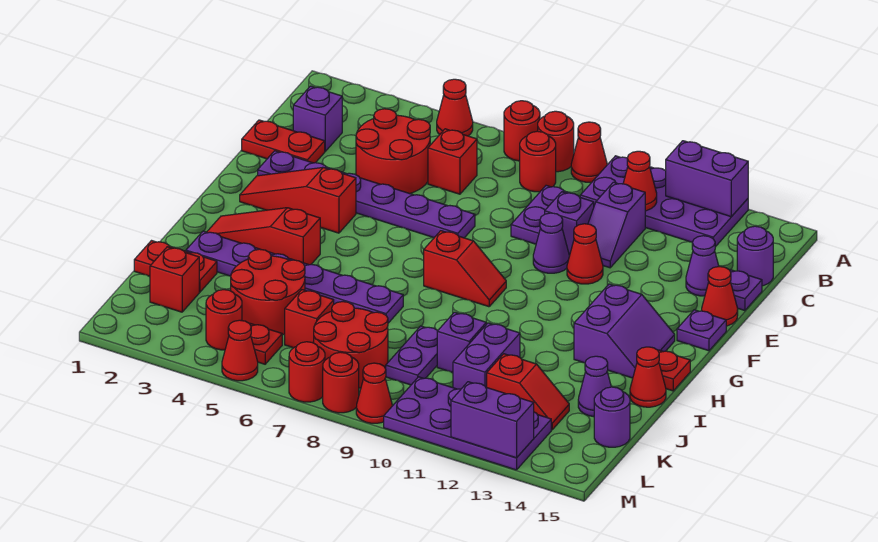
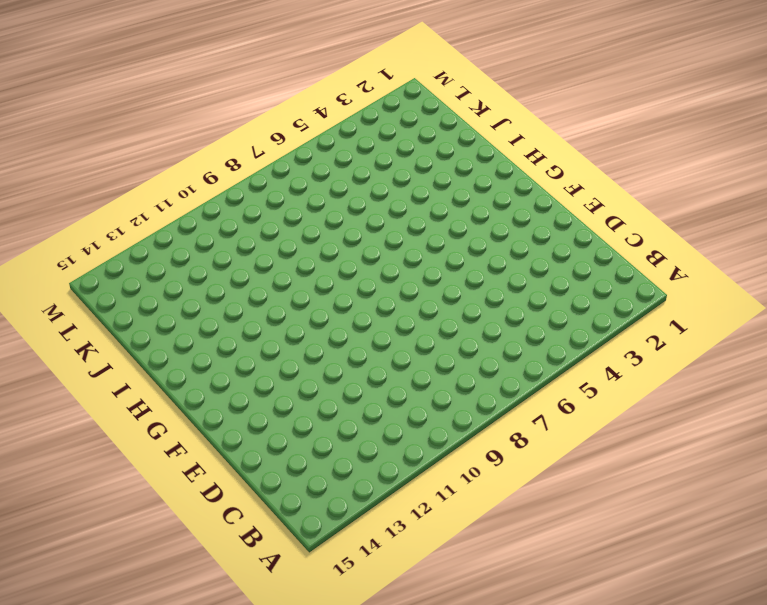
none -> red cone A5 level 1
none -> red round brick A7 level 1
none -> red round brick A8 level 1
none -> red cone A9 level 1

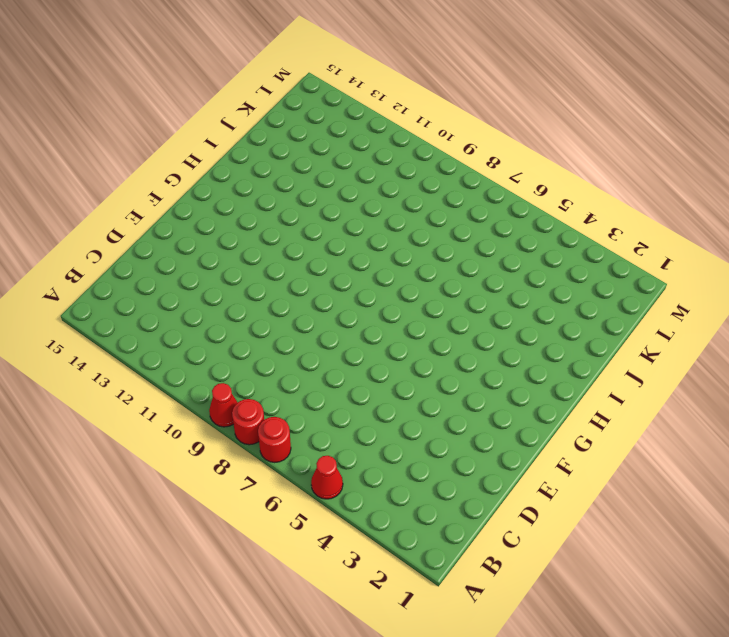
none -> purple plate A10:B13 level 1
none -> red round brick B8 level 1
none -> purple brick C2 level 1
none -> red round brick C4:D5 level 1

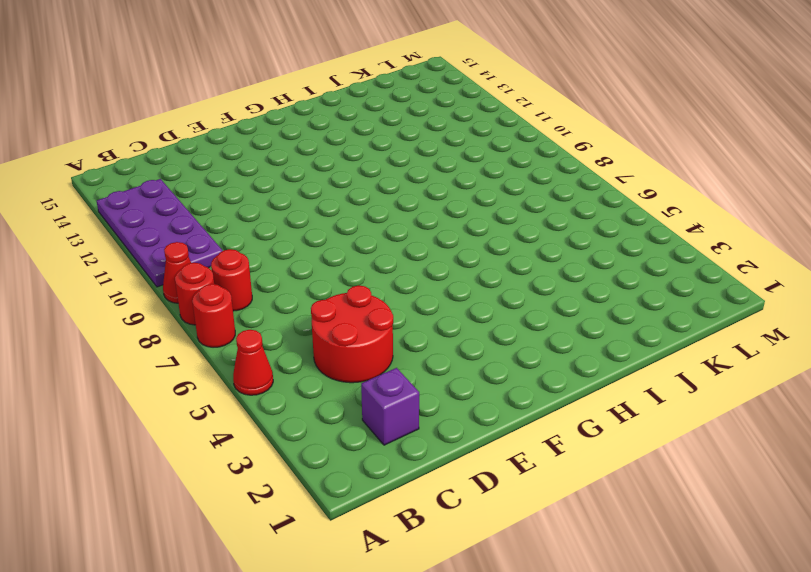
none -> red brick C6 level 1
none -> purple plate C9:D9 level 1
none -> purple slope C11:D11 level 1 top C
none -> purple round brick C15 level 1

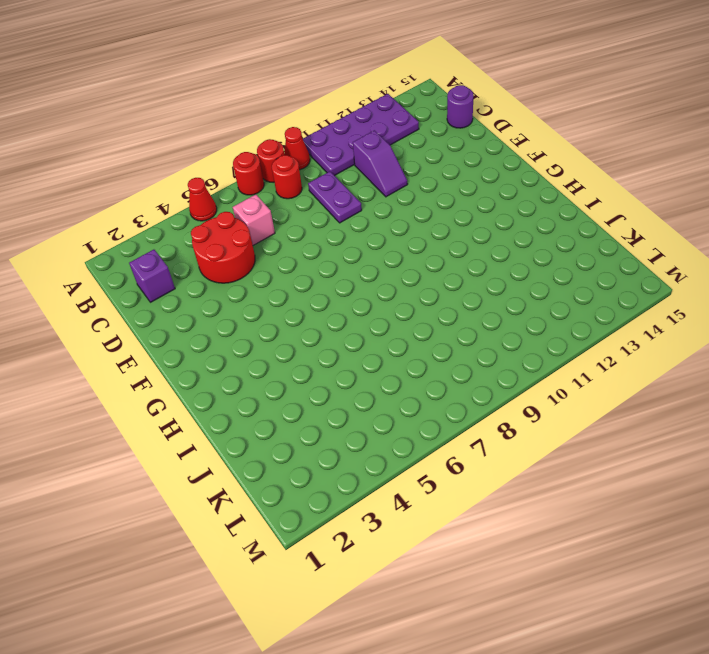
pink brick C6 level 1 -> red brick C6 level 1
none -> red plate D1:D2 level 1
none -> purple brick D10 level 1
none -> purple cone D14 level 1
none -> purple plate D15 level 1

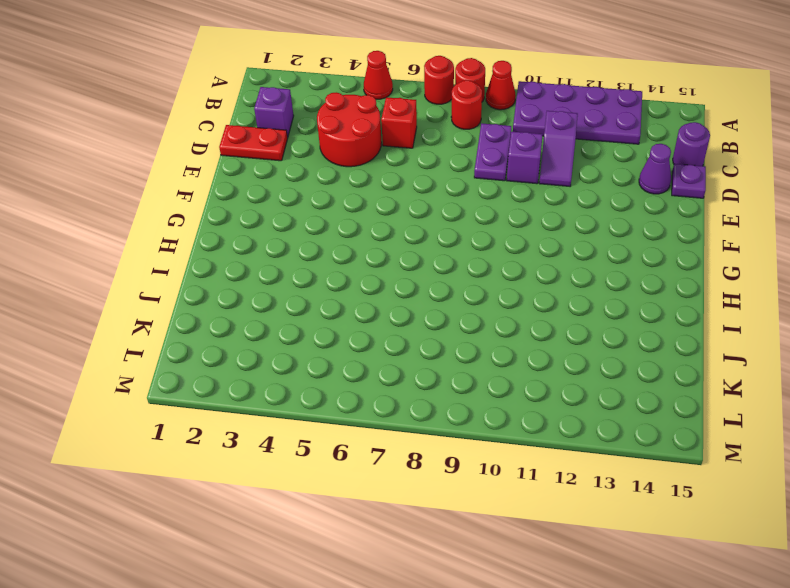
none -> purple plate E2:E7 level 1
none -> purple cone E10 level 1
none -> red cone E11 level 1
none -> red cone E15 level 1

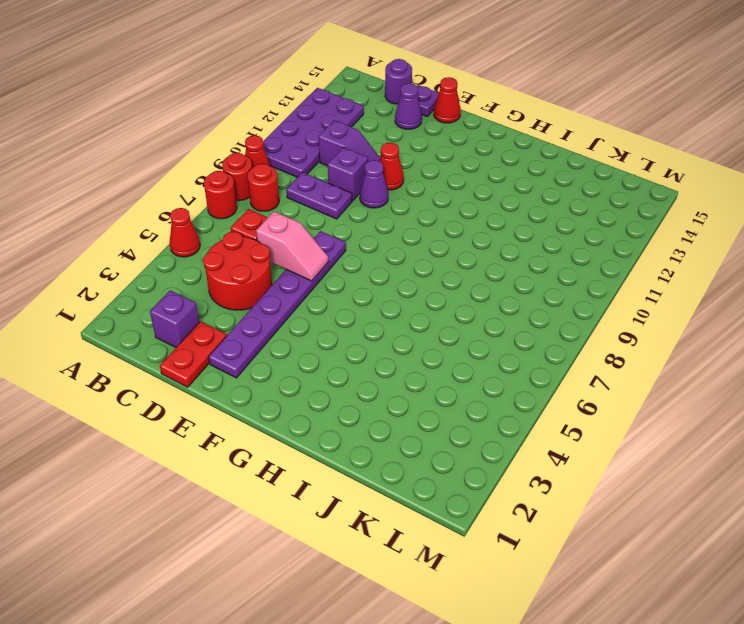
pink slope D6:E6 level 2 top D -> none
none -> red slope F2:F4 level 1 top 4
none -> purple plate F15 level 1
none -> red slope G8:G9 level 1 top 8
none -> purple slope G13:H14 level 1 top 13

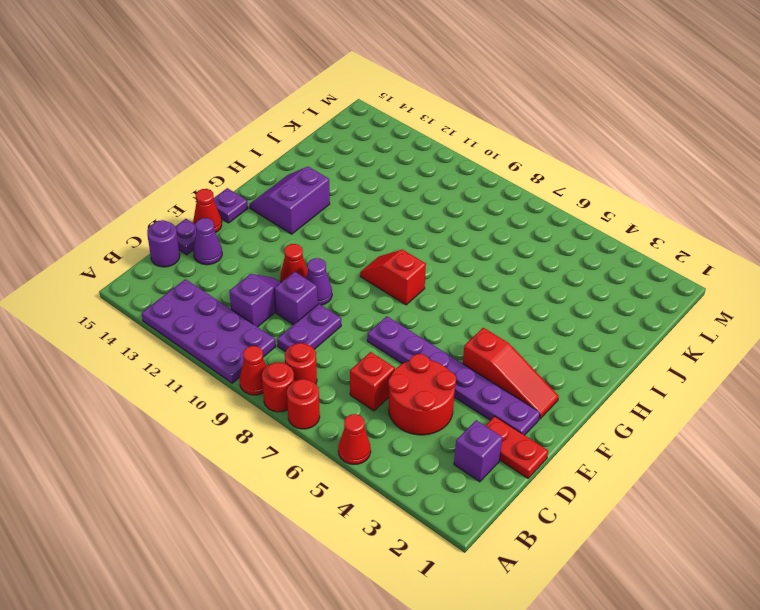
none -> red slope H2:H4 level 1 top 4
none -> red plate H15 level 1
none -> purple plate I2:I7 level 1
none -> red cone I15 level 1

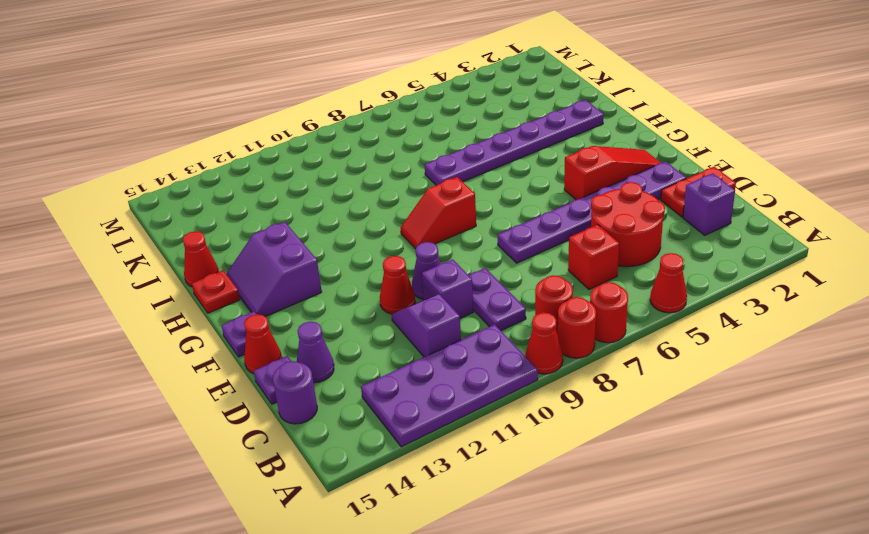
none -> red slope H2:H4 level 1 top 4
none -> red plate J1:J2 level 1
none -> red round brick J4:K5 level 1
none -> purple plate J9:K9 level 1

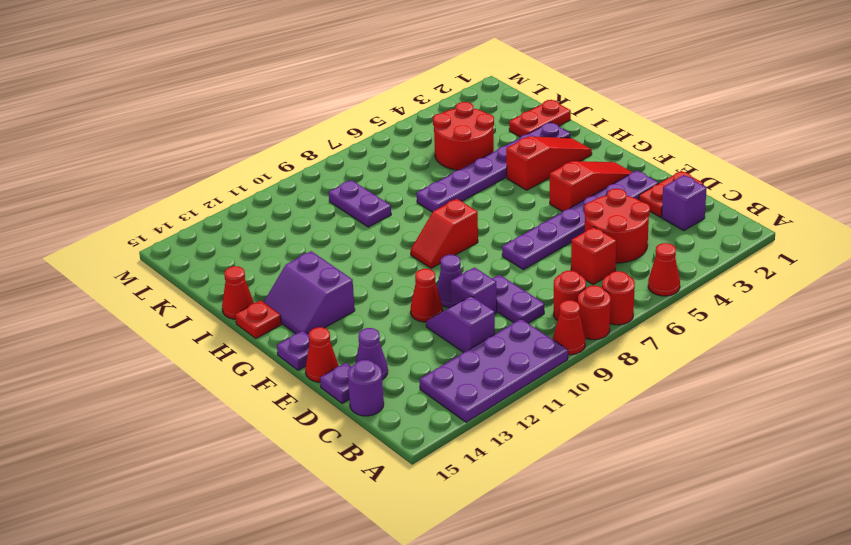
none -> purple brick J10 level 1
none -> purple brick J11:K11 level 1
none -> purple cone J14 level 1
none -> red brick K2 level 1

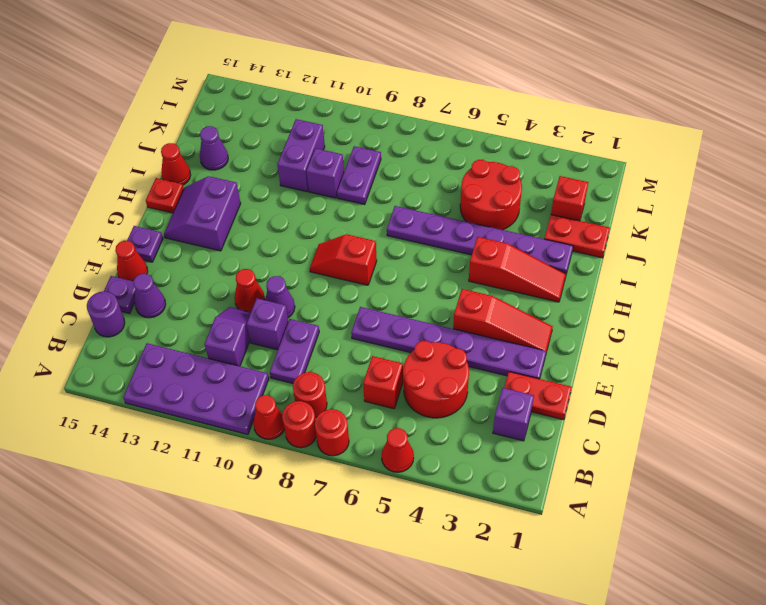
none -> red brick K6 level 1
none -> red round brick K7:L8 level 1
none -> red slope K12:K13 level 1 top 12
none -> purple round brick K15 level 1

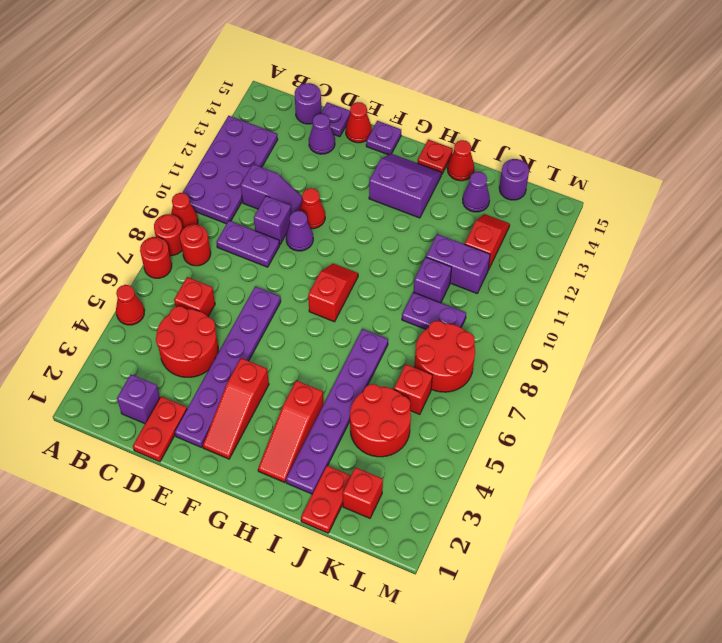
none -> red round brick L4 level 1
none -> red plate L5 level 1
none -> purple plate L10:M13 level 1
none -> red cone M5 level 1

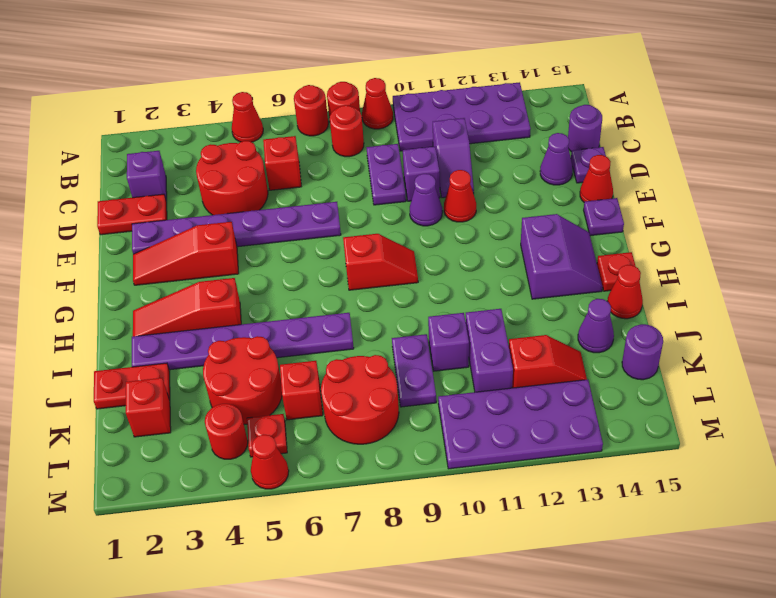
none -> red round brick M7 level 1
none -> red round brick M8 level 1
none -> red cone M9 level 1
none -> purple brick A12:A13 level 2

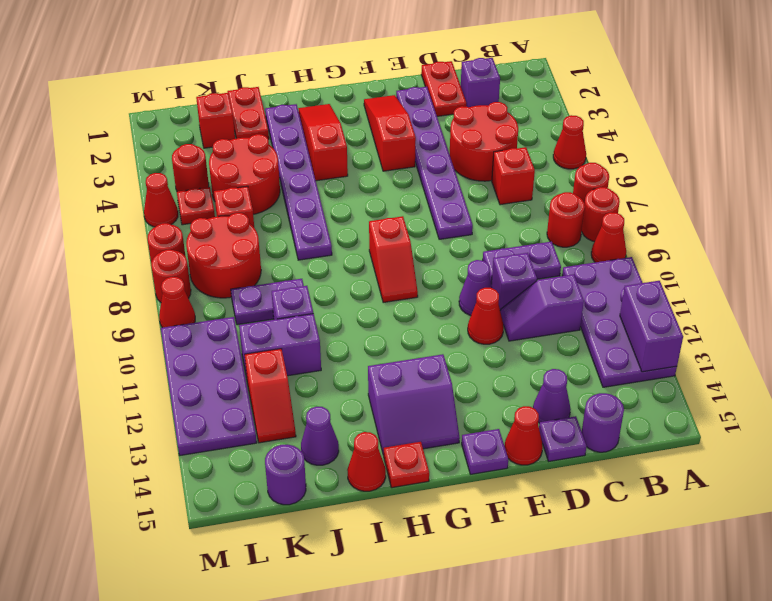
none -> red cone B11 level 2
none -> purple brick M12:M13 level 2

